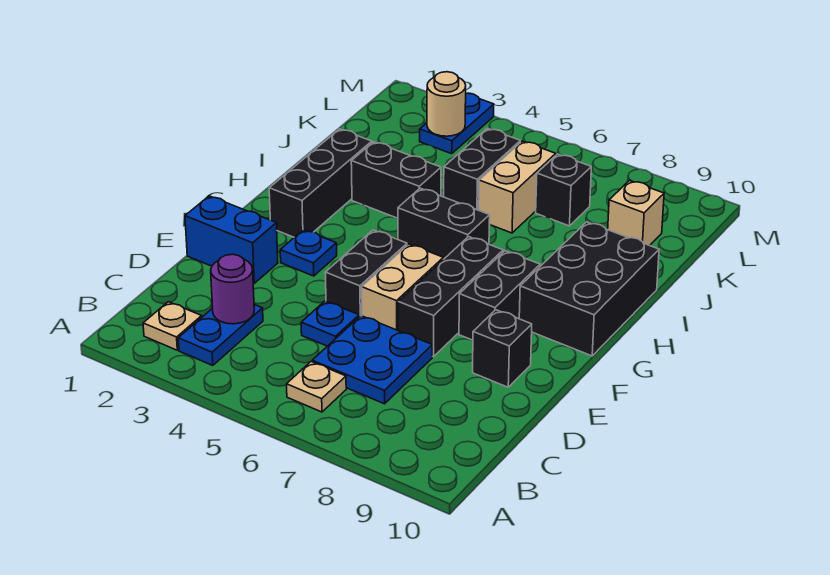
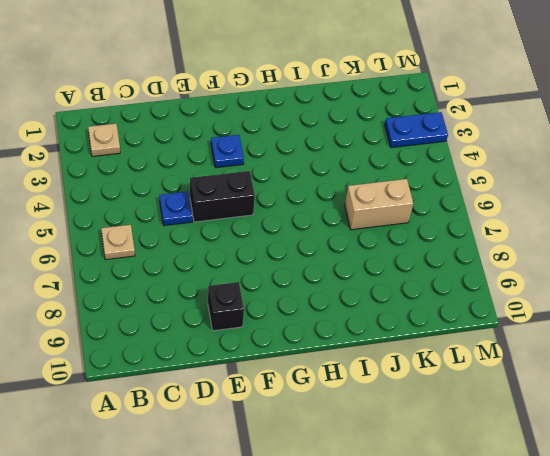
none -> blue plate B3:C3 level 1
none -> blue plate C6:D7 level 1
none -> blue brick E1:E2 level 1

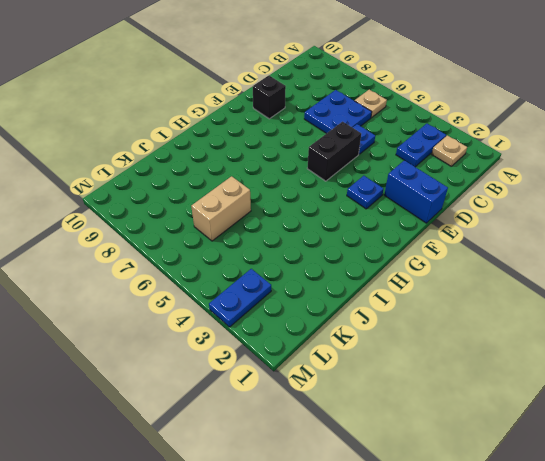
none -> tan brick E6:F6 level 1
none -> black brick E7:G7 level 1
none -> black brick F8:G8 level 1

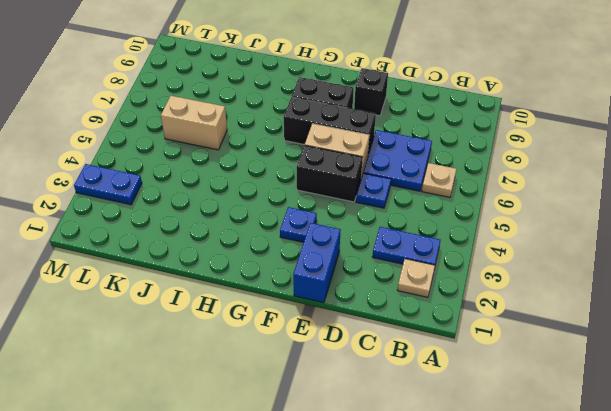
none -> black brick G2:I2 level 1
none -> black brick G9:I10 level 1
none -> black brick H5:H6 level 1

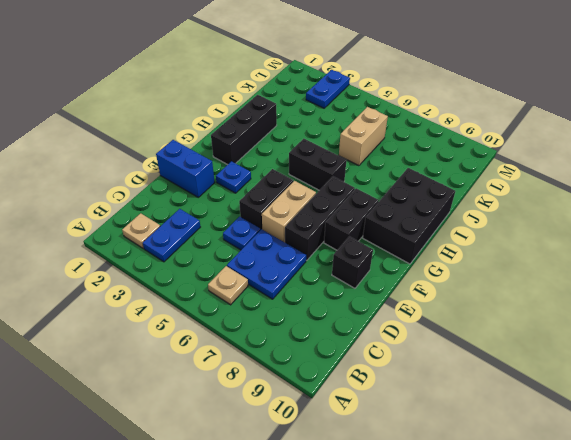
none -> black brick I3:I4 level 1
none -> black brick J5:K5 level 1
none -> black brick K7 level 1

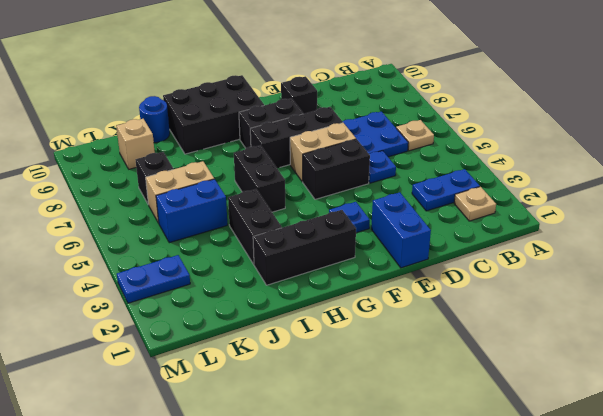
blue brick J5:K5 level 1 -> black brick J5:K5 level 1
blue round brick J10 level 1 -> none
none -> purple round brick C3 level 2
none -> tan round brick L3 level 2

